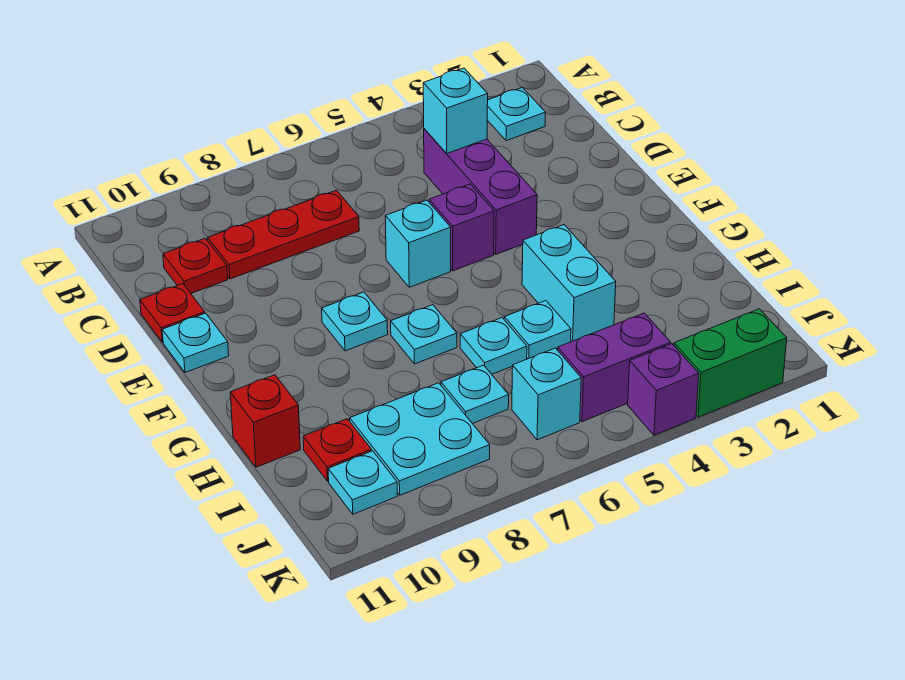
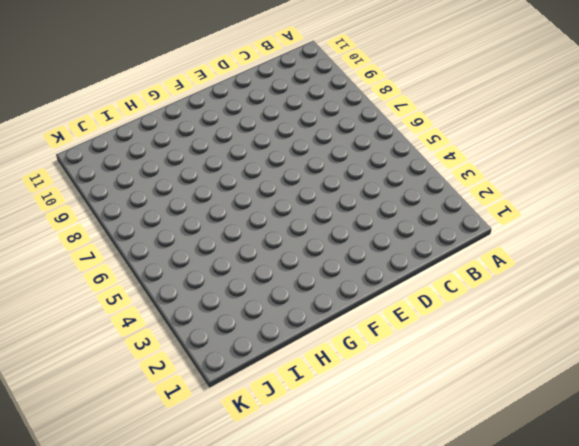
none -> cyan plate B2 level 1
none -> purple brick C4:E4 level 1
none -> red plate C7:C9 level 1

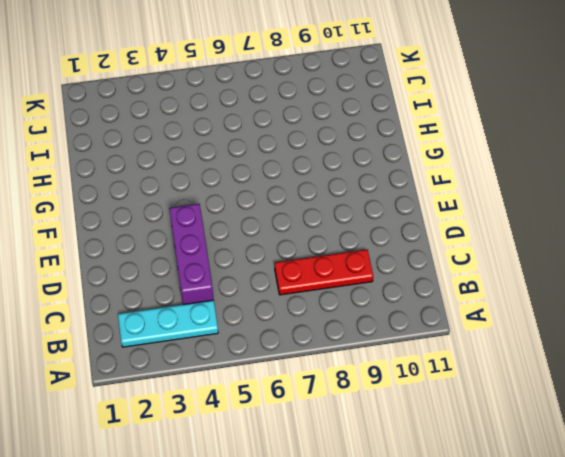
cyan plate B2:B4 level 1 -> cyan plate B2 level 1
none -> red plate C10 level 1
none -> red plate D11 level 1
none -> purple brick E5 level 1

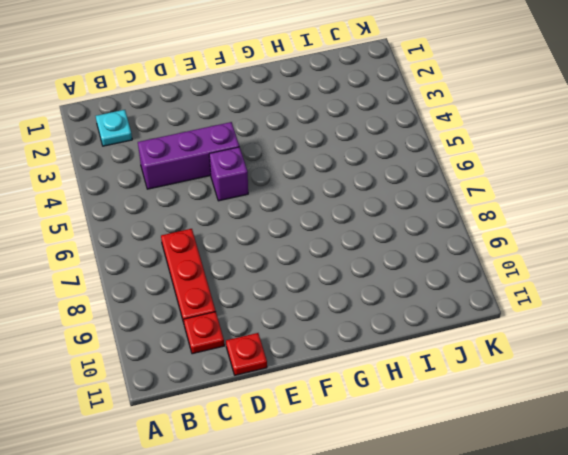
none -> cyan brick E6 level 1
none -> cyan plate E11 level 1
none -> cyan plate F8 level 1

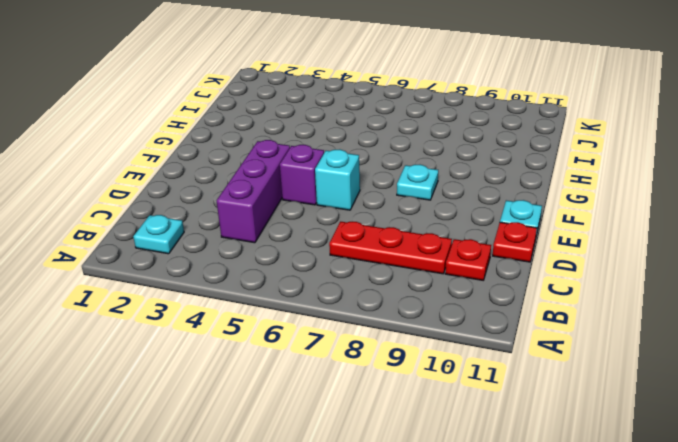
none -> cyan brick G4:H4 level 1
none -> cyan plate G7 level 1
none -> cyan plate H5 level 1

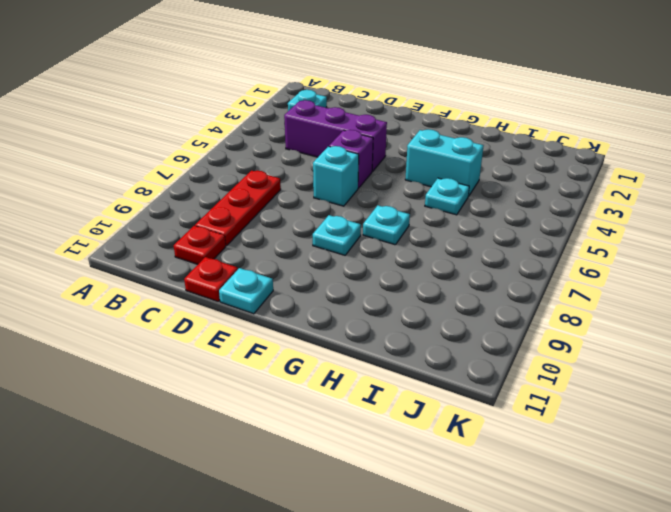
none -> cyan plate H6 level 1
none -> red brick H11 level 1
none -> cyan plate I7 level 1

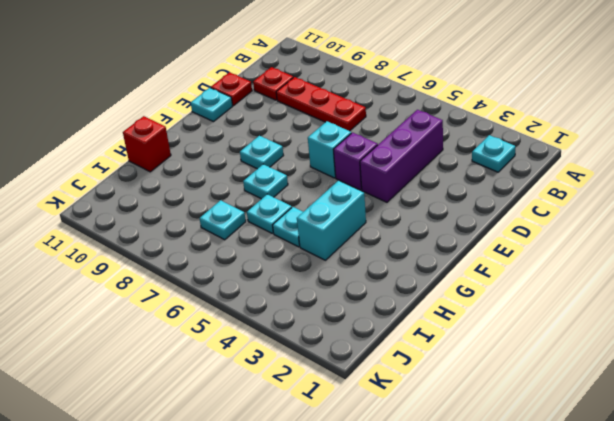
none -> cyan plate I8:J9 level 1
none -> red plate I10 level 1
none -> purple brick J4:J5 level 1

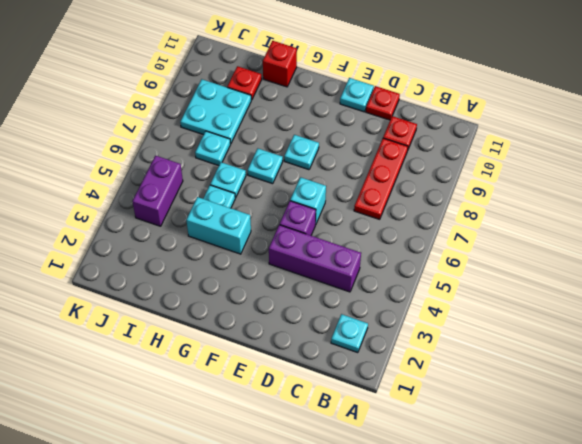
none -> cyan brick J6 level 1
none -> cyan plate J10 level 1
none -> green brick K2:K3 level 1

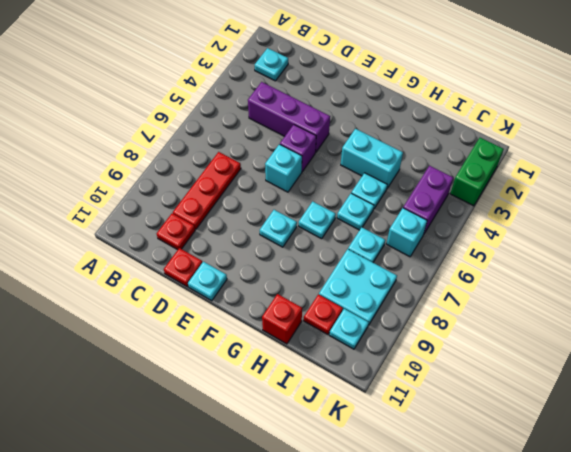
none -> purple brick K4 level 1
none -> cyan brick C4 level 2

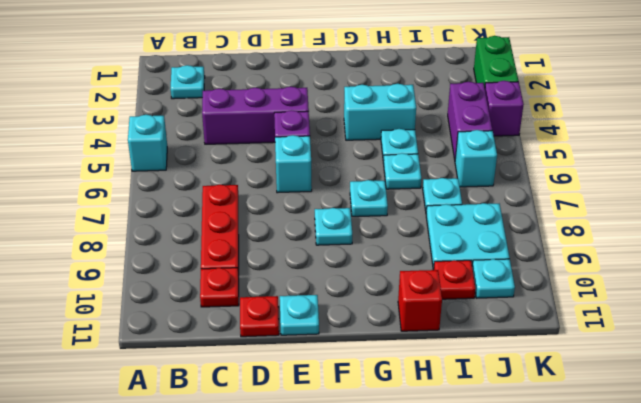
cyan brick A5 level 1 -> cyan brick C4 level 2

